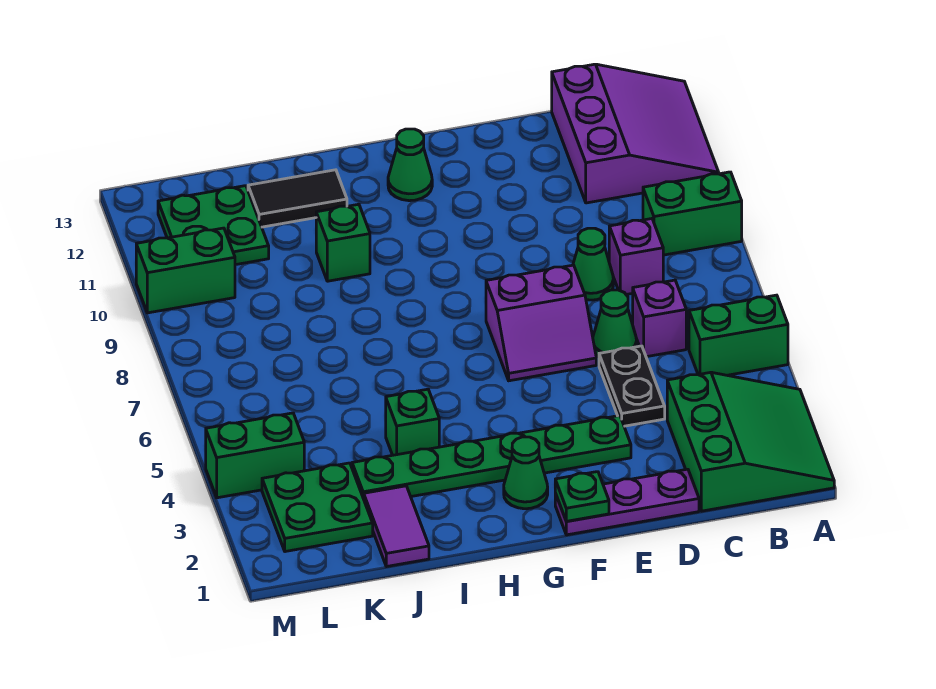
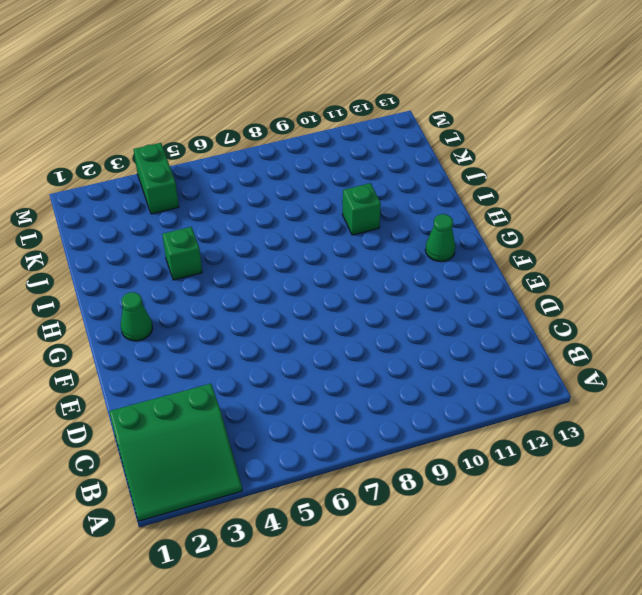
none -> green brick A5:B5 level 1
none -> green brick A9:B9 level 1
none -> purple slope A11:C13 level 1 top C

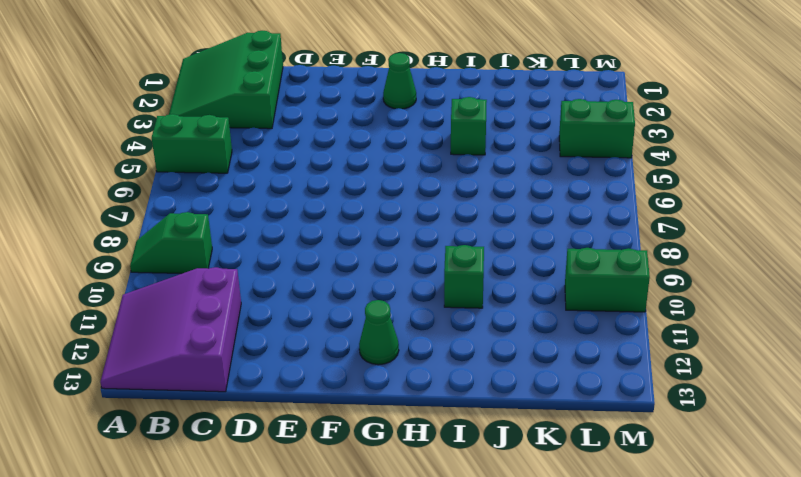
green slope A9:B9 level 1 top B -> green brick A9:B9 level 1
none -> purple brick C6 level 1
none -> purple brick C8 level 1
none -> purple plate D1:F1 level 1

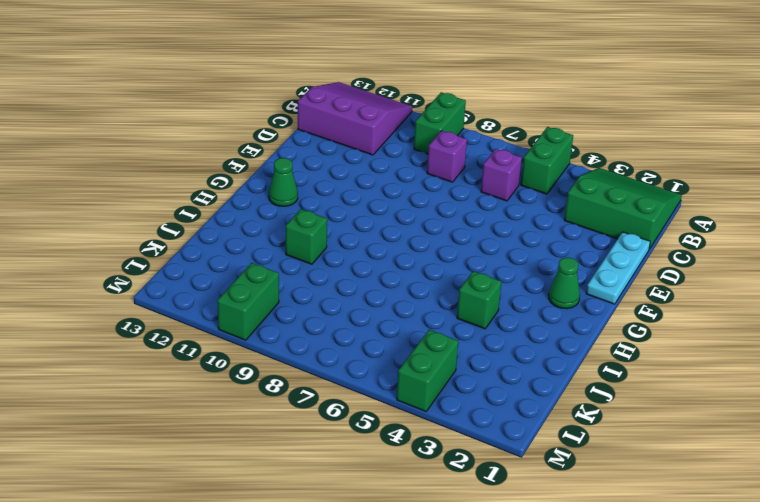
cyan plate D1:F1 level 1 -> purple plate D1:F1 level 1
none -> black plate D4:D5 level 1
none -> green cone D6 level 1
none -> green cone D8 level 1

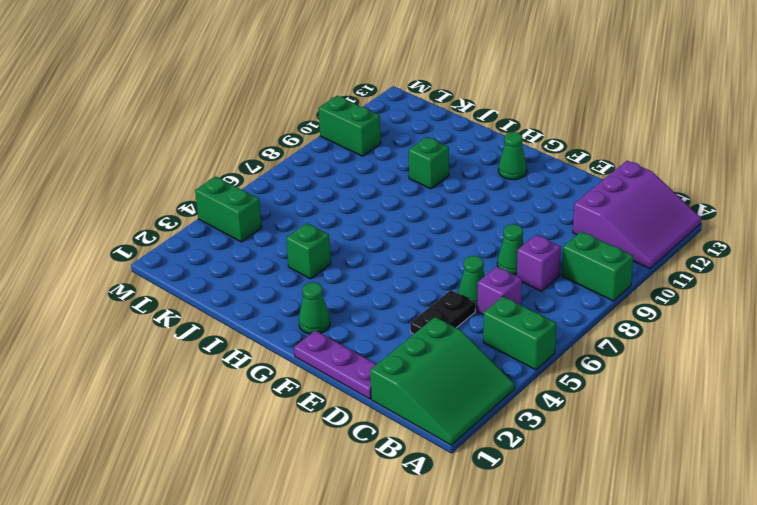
none -> green plate E3:J3 level 1
none -> purple slope E6:F7 level 1 top 7
none -> black tile I12:J12 level 1

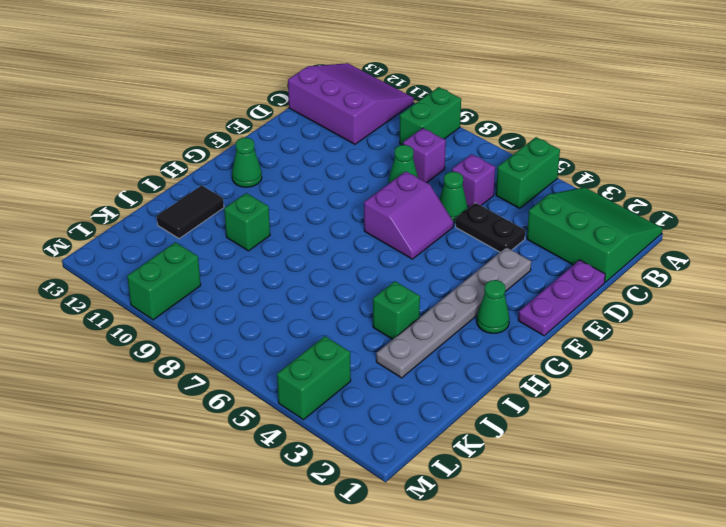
grey plate E3:J3 level 1 -> green plate E3:J3 level 1
none -> purple tile J1:J2 level 1
none -> green plate K2:L3 level 1
none -> green plate K11:L12 level 1

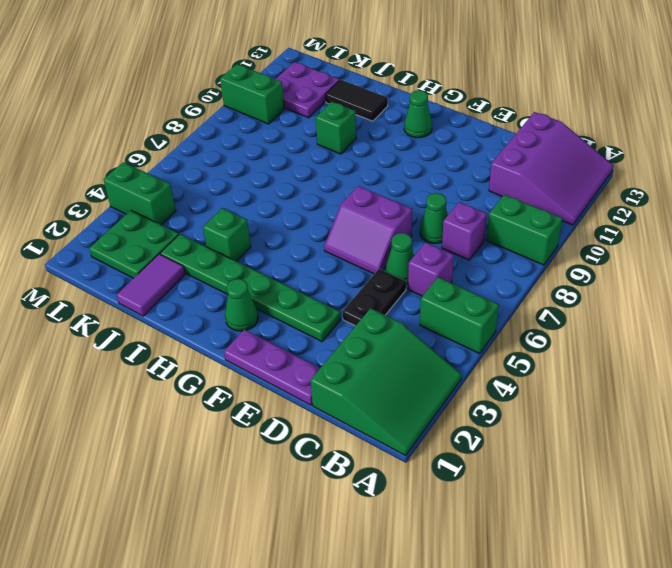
purple plate K11:L12 level 1 -> green plate K11:L12 level 1
none -> green plate F1 level 2

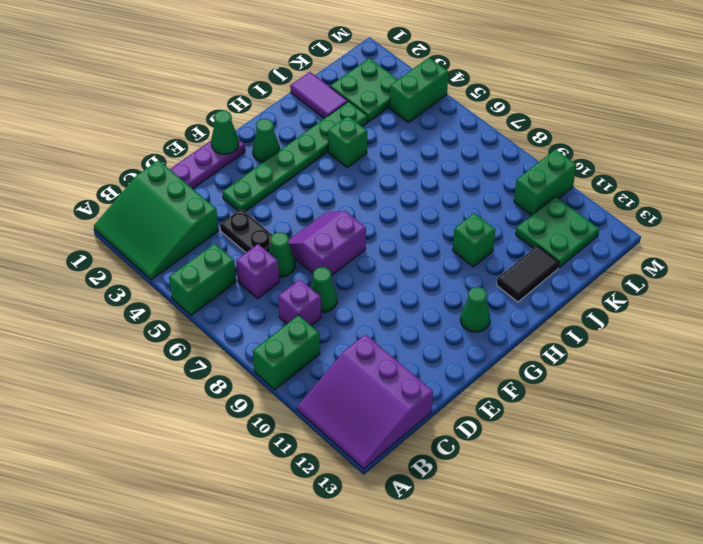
green cone F1 level 2 -> green plate F1 level 2

